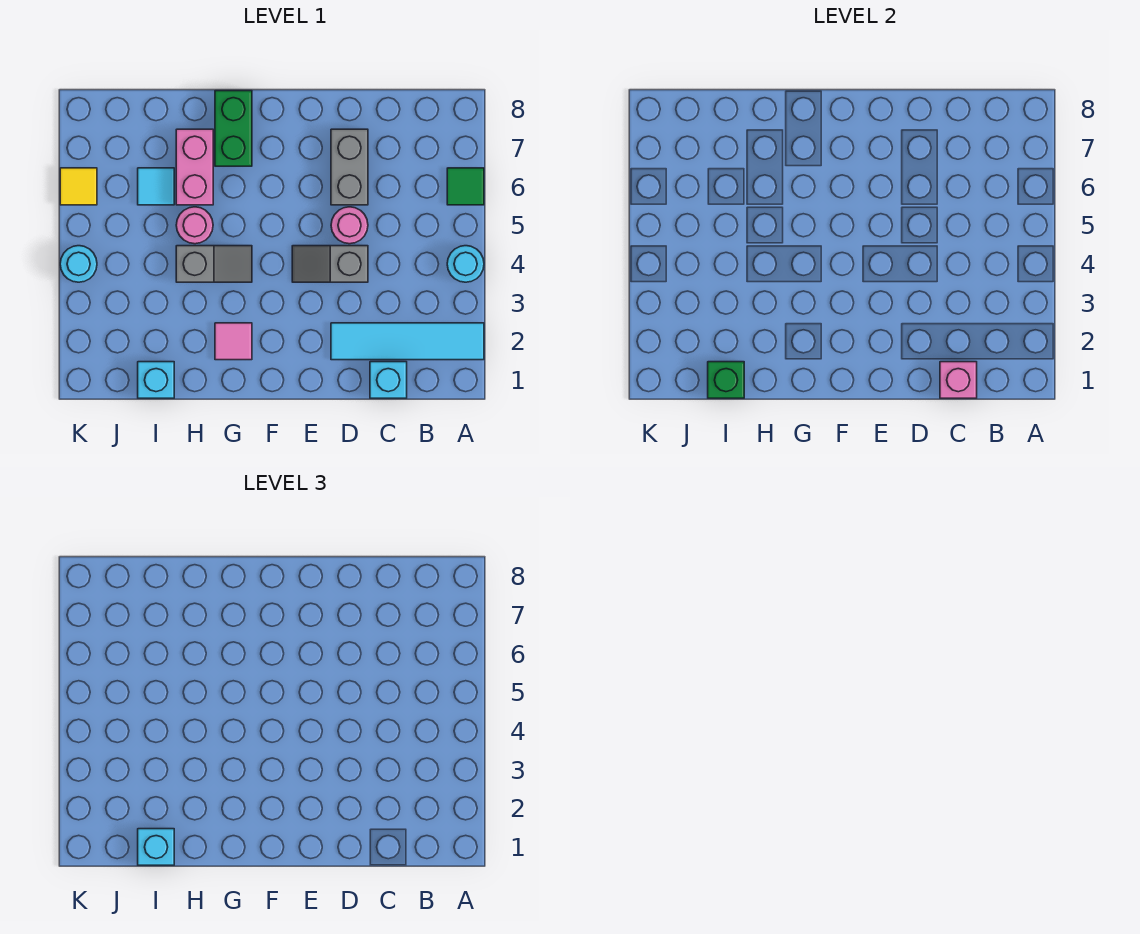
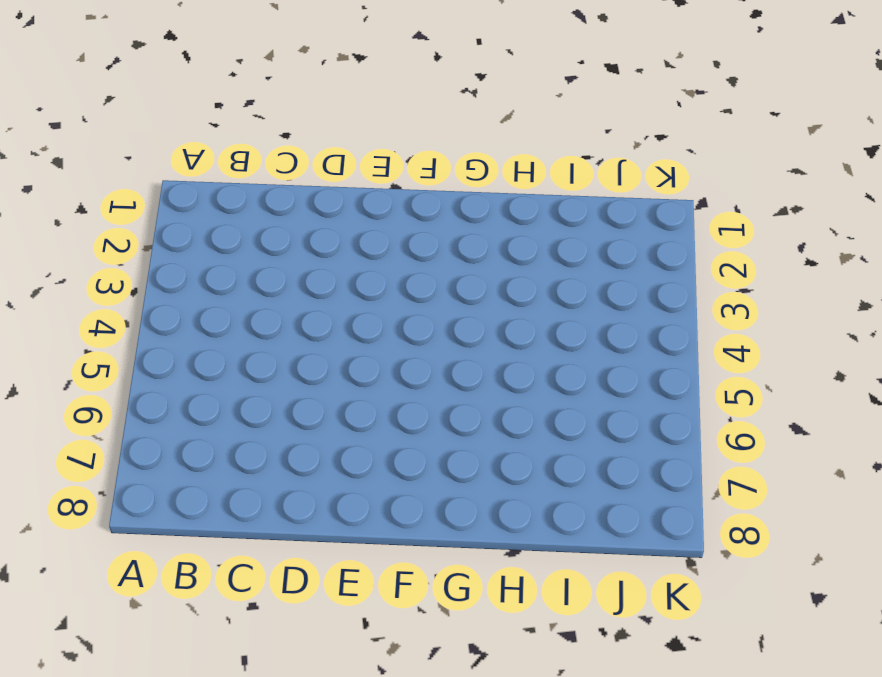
none -> cyan tile A2:D2 level 1
none -> cyan round brick A4 level 1
none -> green tile A6 level 1

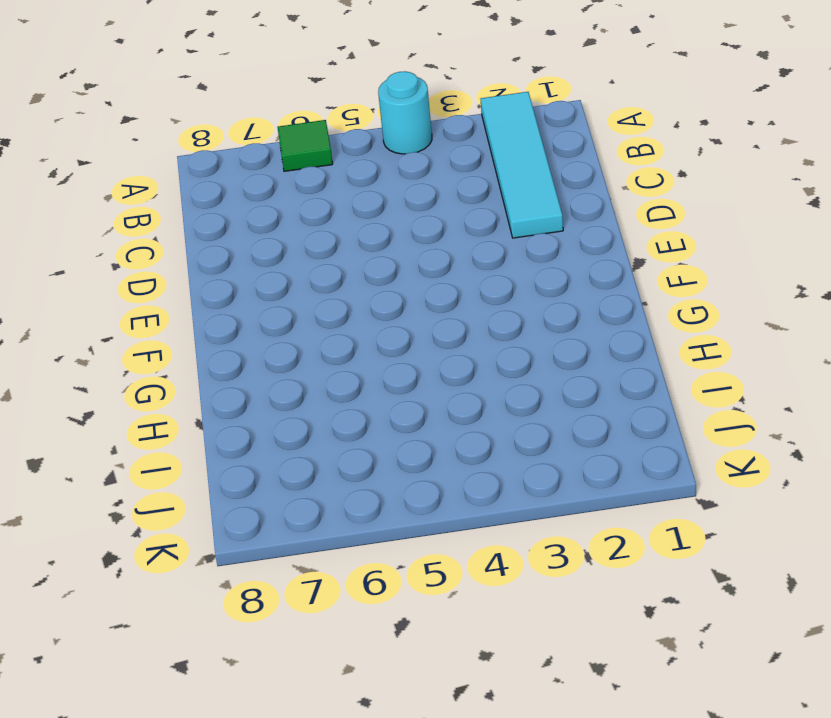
none -> cyan brick C1 level 1
none -> grey slope D4:E4 level 1 top D
none -> pink round brick D5 level 1

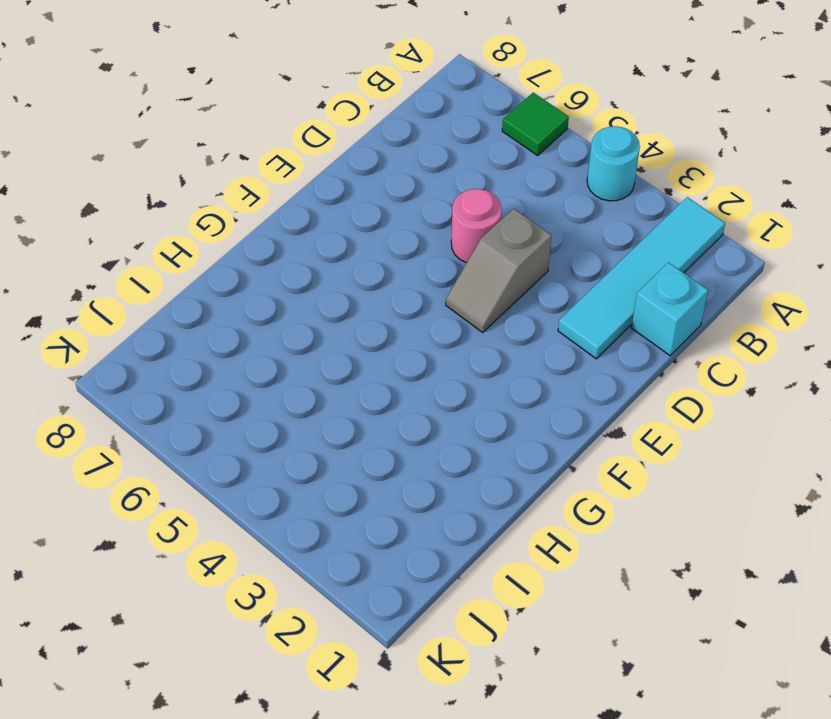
none -> grey brick D6:D7 level 1
none -> pink tile G2 level 1
none -> grey slope G4:H4 level 1 top H

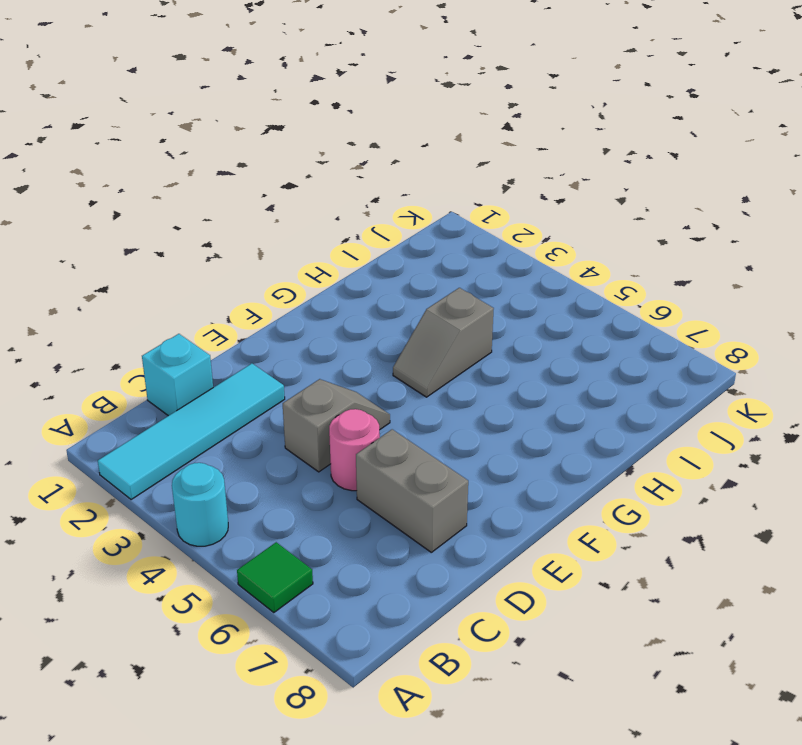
none -> pink tile G2 level 1
none -> green brick G7:G8 level 1
none -> pink round brick H5 level 1

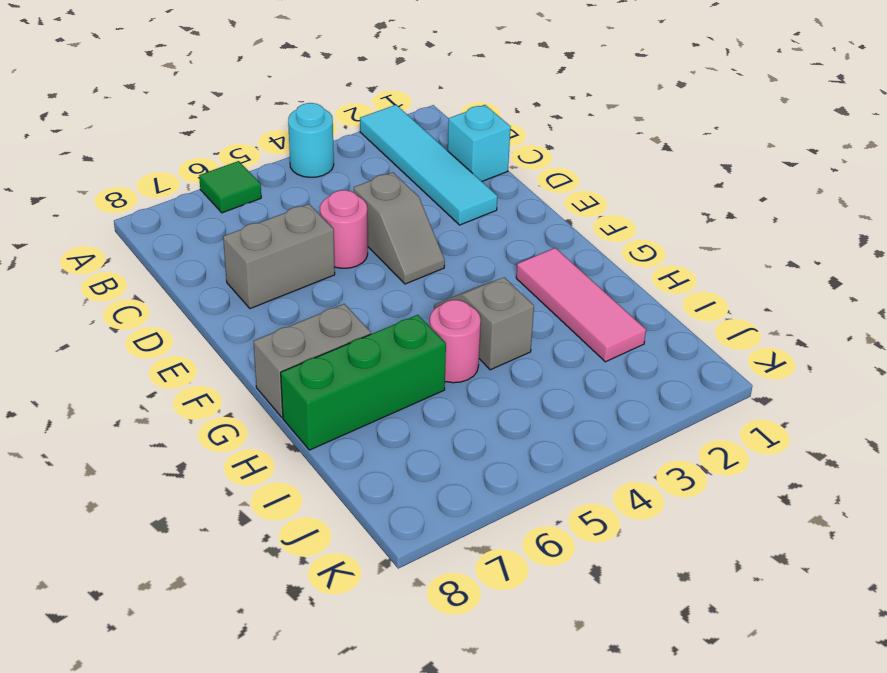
pink tile G2:I2 level 1 -> pink tile G2 level 1
grey brick G7:G8 level 1 -> green brick G7:G8 level 1
green brick H6:H8 level 1 -> pink brick H6:H7 level 1
none -> cyan brick I1 level 1
none -> cyan tile I6 level 1
none -> cyan round brick K4 level 1

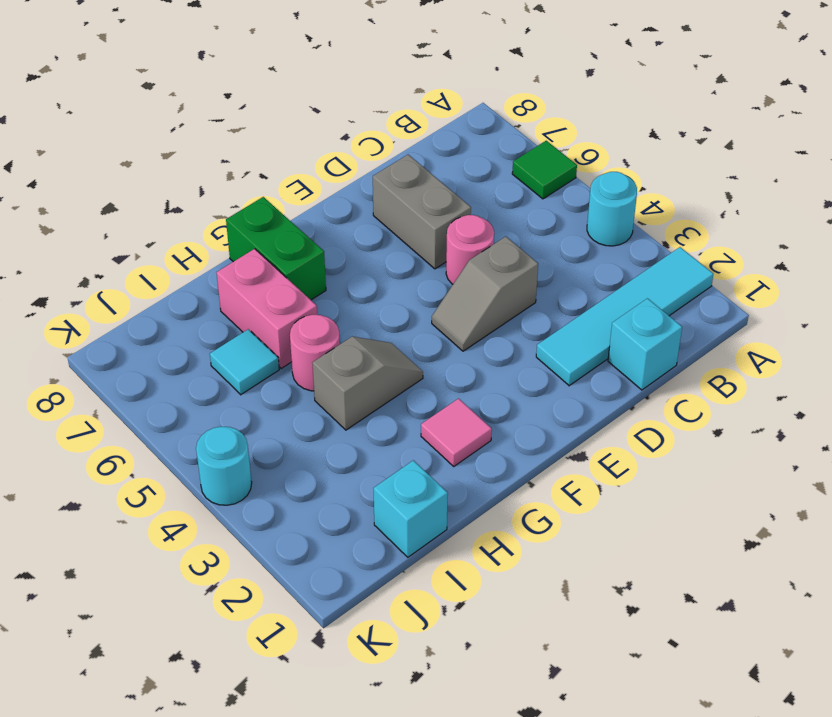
none -> yellow tile K6 level 1
none -> pink brick C1 level 2
none -> green brick I1 level 2

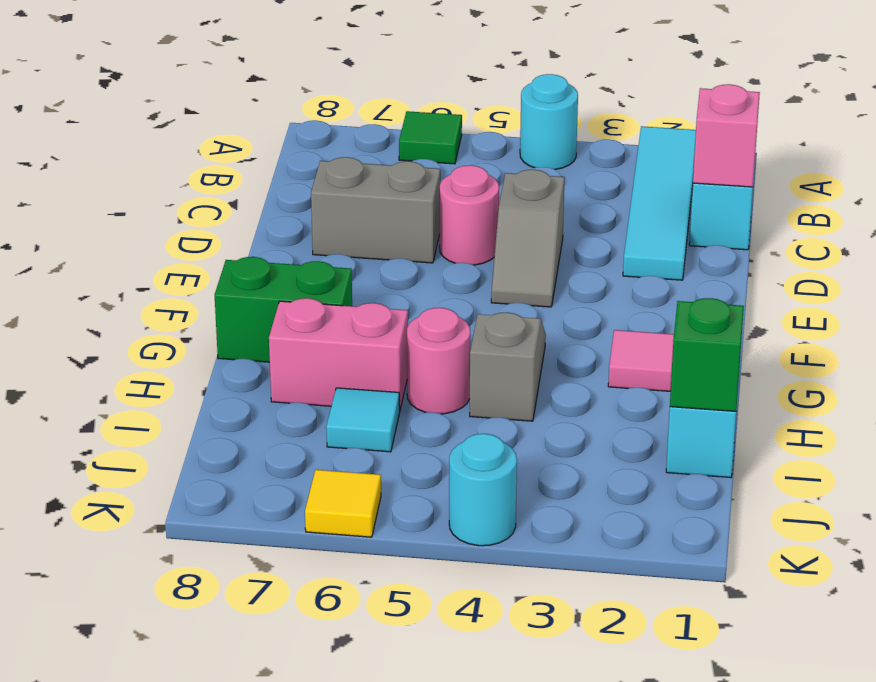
none -> cyan brick I1 level 3

